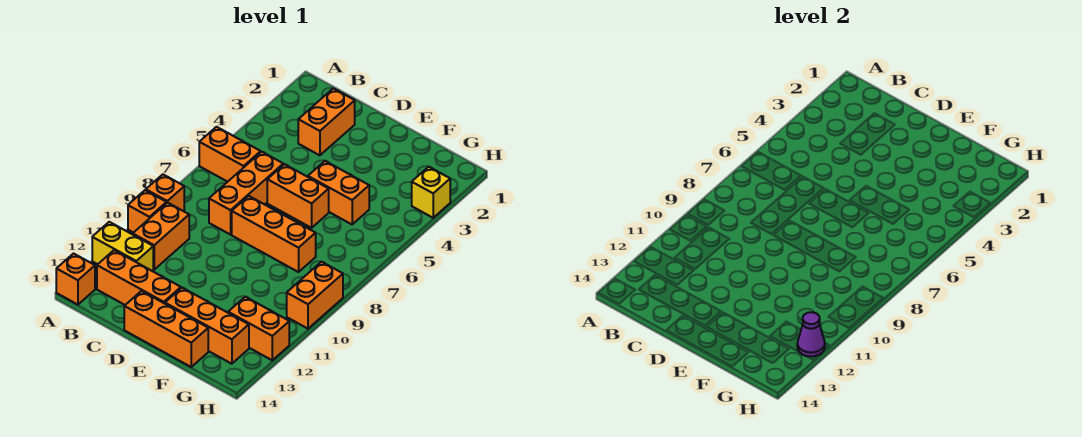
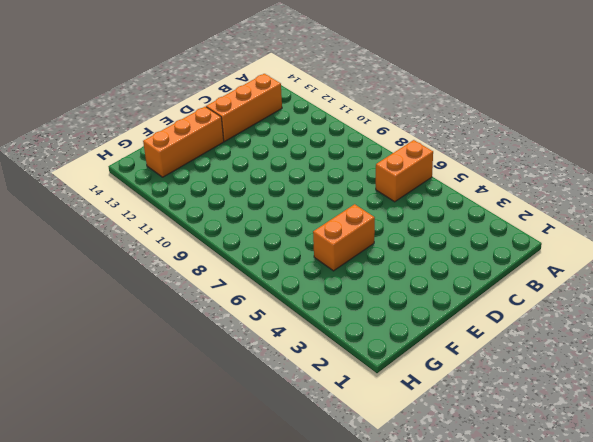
none -> orange brick A9 level 1
none -> orange brick A10 level 1
none -> yellow brick A12:B12 level 1

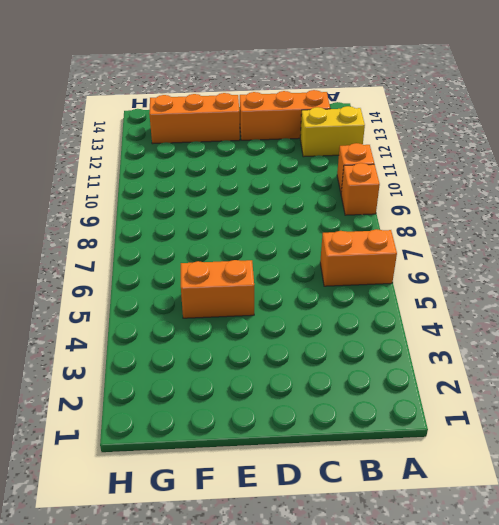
none -> orange brick A14 level 1
none -> orange brick B10:B11 level 1
none -> orange brick C2:C3 level 1

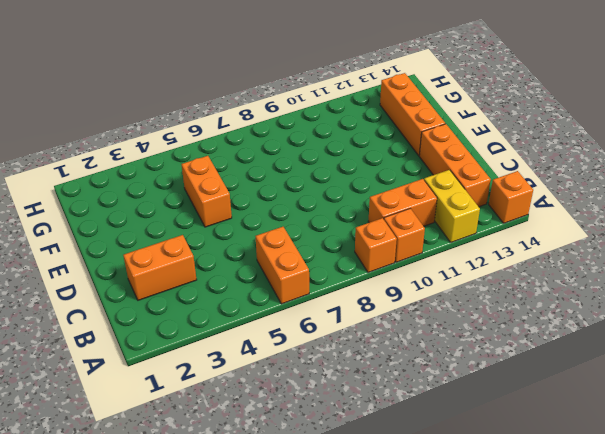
none -> orange brick C6:C8 level 1
none -> orange brick D6:E6 level 1
none -> orange brick D8:F8 level 1

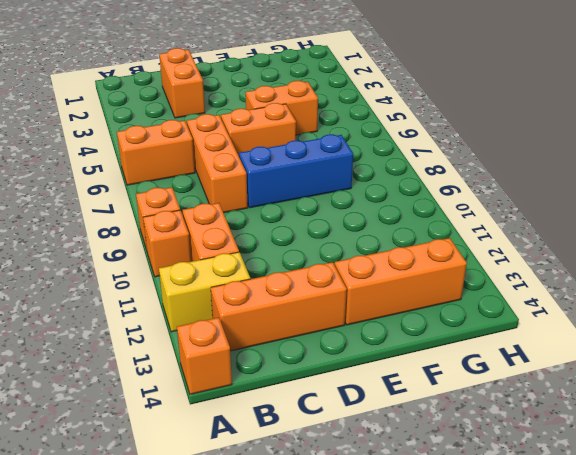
blue brick D8:F8 level 1 -> orange brick D8:F8 level 1
none -> orange brick D14:F14 level 1
none -> orange brick G12:H12 level 1
none -> yellow brick H3 level 1

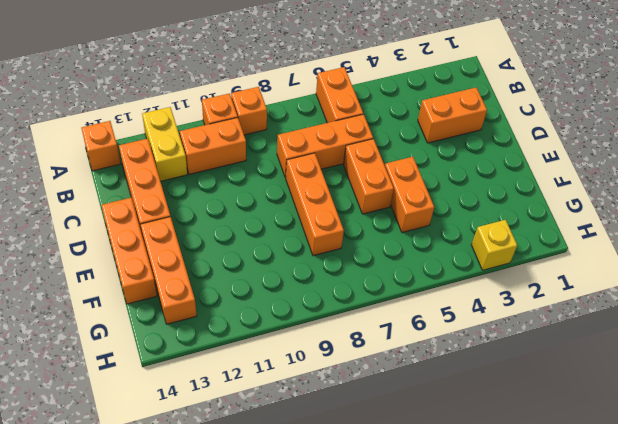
none -> orange brick G12:H12 level 1
none -> orange brick H9:H10 level 1
none -> purple cone H12 level 2

